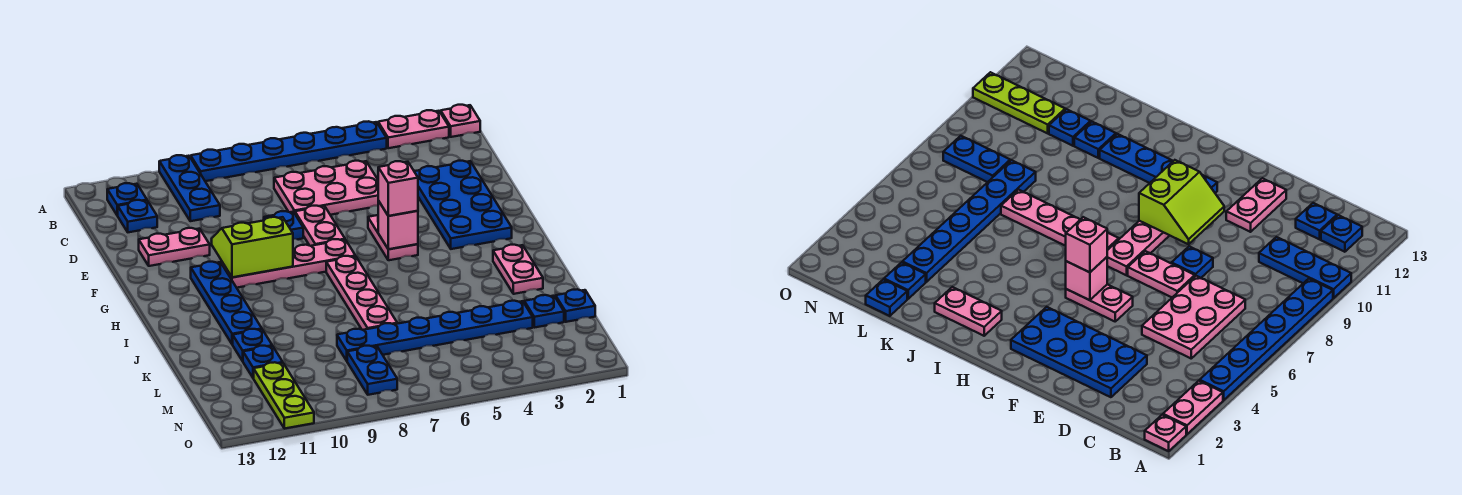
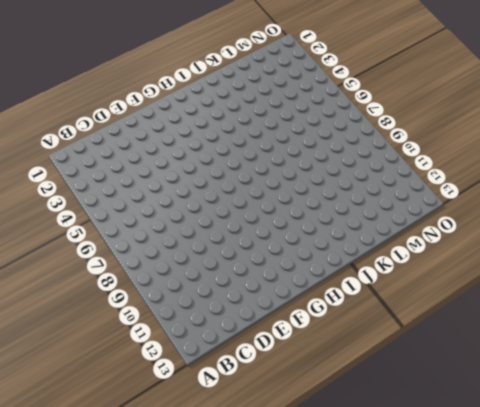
none -> pink plate A1 level 1
none -> pink plate A2:A3 level 1
none -> blue plate A4:A9 level 1

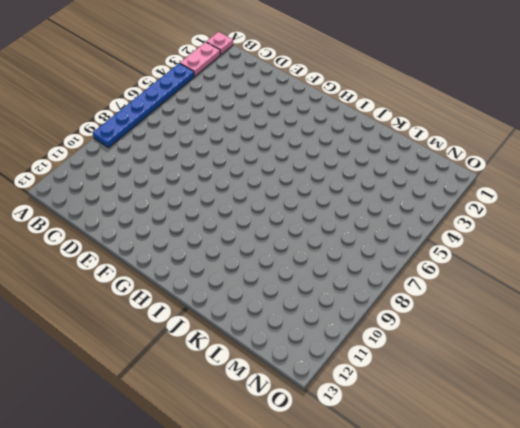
none -> blue plate A10:C10 level 1
none -> blue plate B12 level 1
none -> pink plate C5:D7 level 1

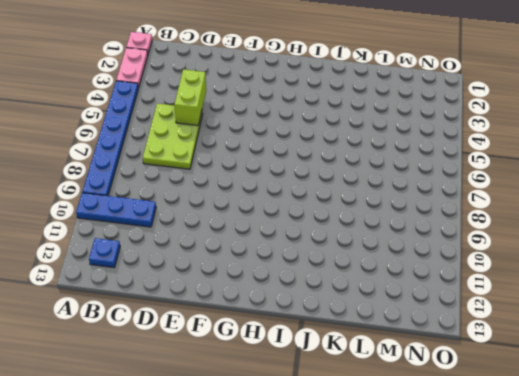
lime plate C5:D7 level 1 -> pink plate C5:D7 level 1
lime brick D4:D5 level 2 -> none
none -> blue plate C12 level 1
none -> blue plate D2:G3 level 1
none -> pink plate E7:F7 level 1

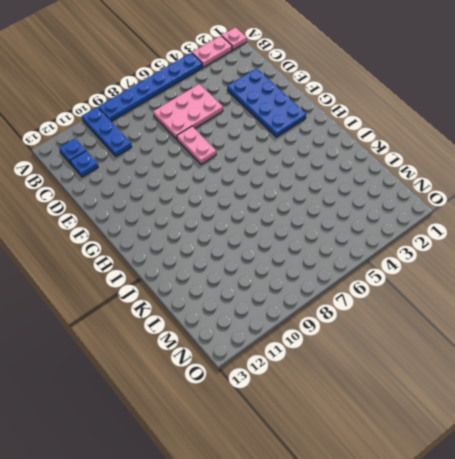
none -> blue plate E8 level 1
none -> pink plate E11:E12 level 1
none -> pink plate F5:G5 level 1

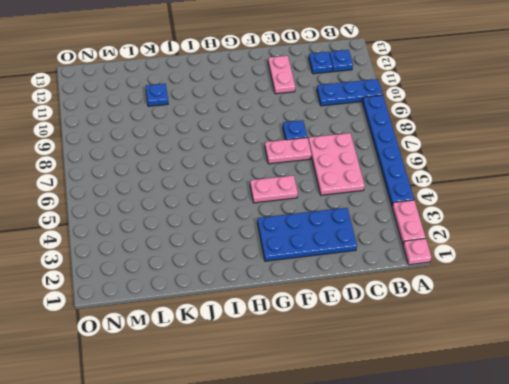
none -> pink plate G7:G10 level 1
none -> blue plate G11:J11 level 1
none -> pink plate H7:K7 level 1

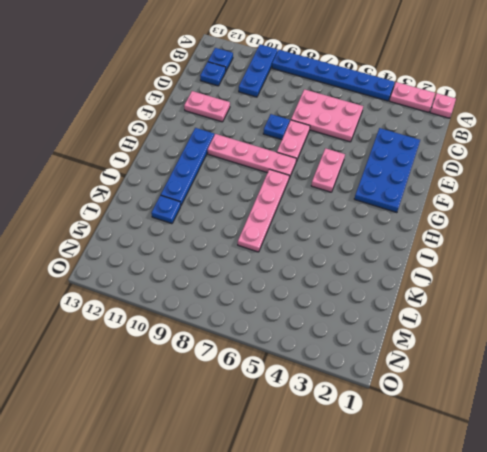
none -> pink plate I2:J2 level 1
none -> blue plate L1 level 1
none -> blue plate L2 level 1

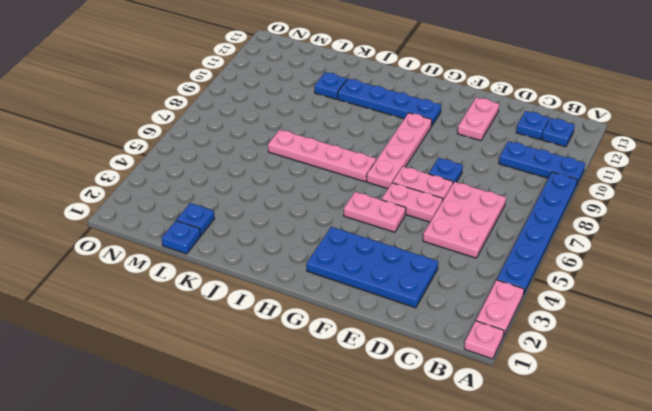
pink plate E6:F6 level 1 -> pink plate I2:J2 level 1
none -> blue plate L3:L8 level 1
none -> blue plate L11 level 1
none -> blue plate M8:N8 level 1

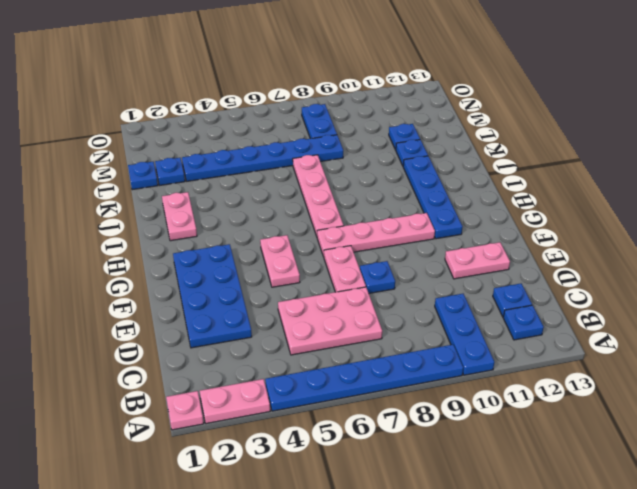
none -> lime plate M11:O11 level 1
none -> lime slope F9:G10 level 2 top G
none -> pink brick G5 level 2

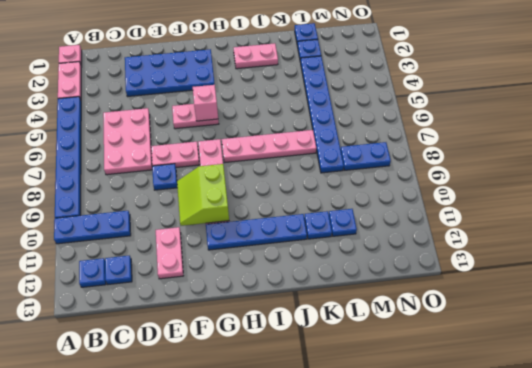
none -> lime plate M11:O11 level 1
none -> pink brick G5 level 3

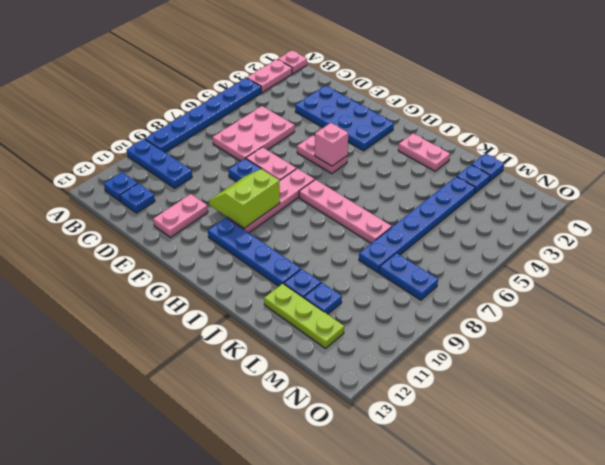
lime plate K12:M12 level 1 -> lime plate M11:O11 level 1
none -> pink brick G5 level 3

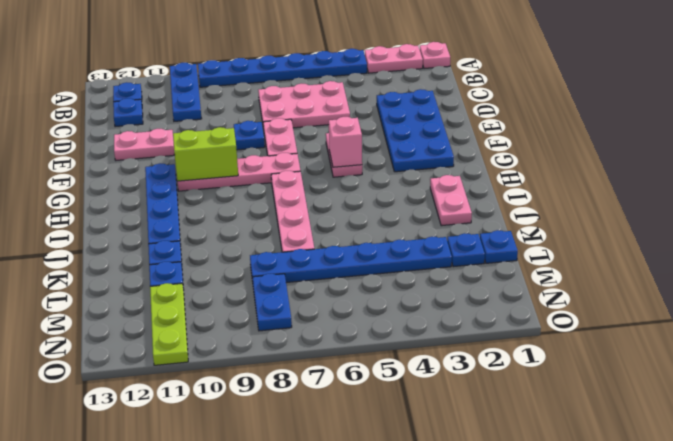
none -> pink brick G5 level 3

